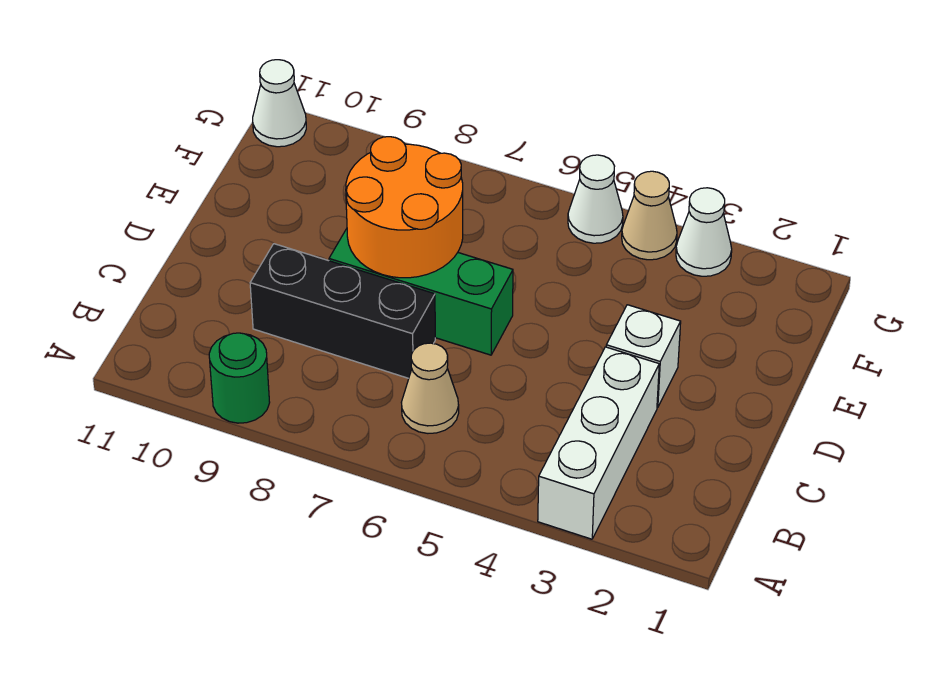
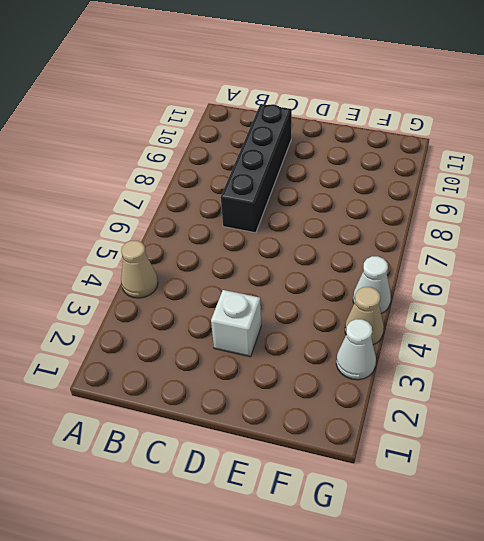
tan cone A4 level 1 -> tan cone B6 level 1
black brick C7:C10 level 1 -> black brick C7:C9 level 1
none -> white brick A3:C3 level 1
none -> green round brick A9 level 1

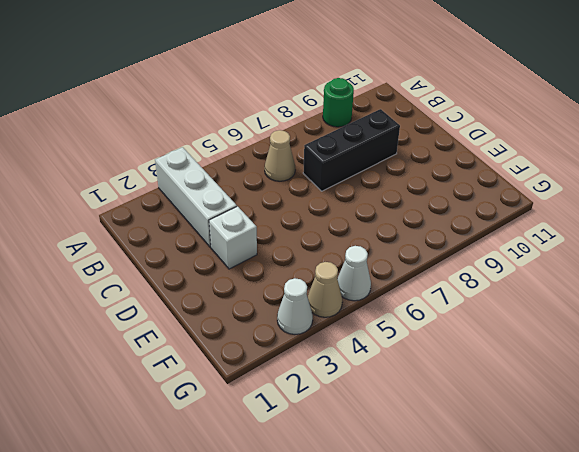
none -> green brick D6:D8 level 1
none -> white cone G11 level 1

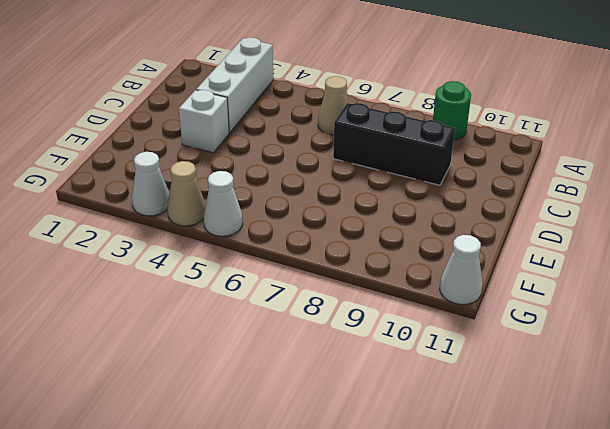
none -> green brick D6:D8 level 1
none -> orange round brick D7:E8 level 2

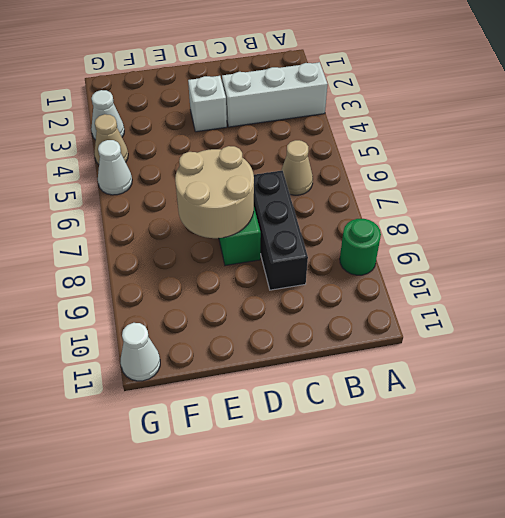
tan round brick D7:E8 level 2 -> orange round brick D7:E8 level 2

